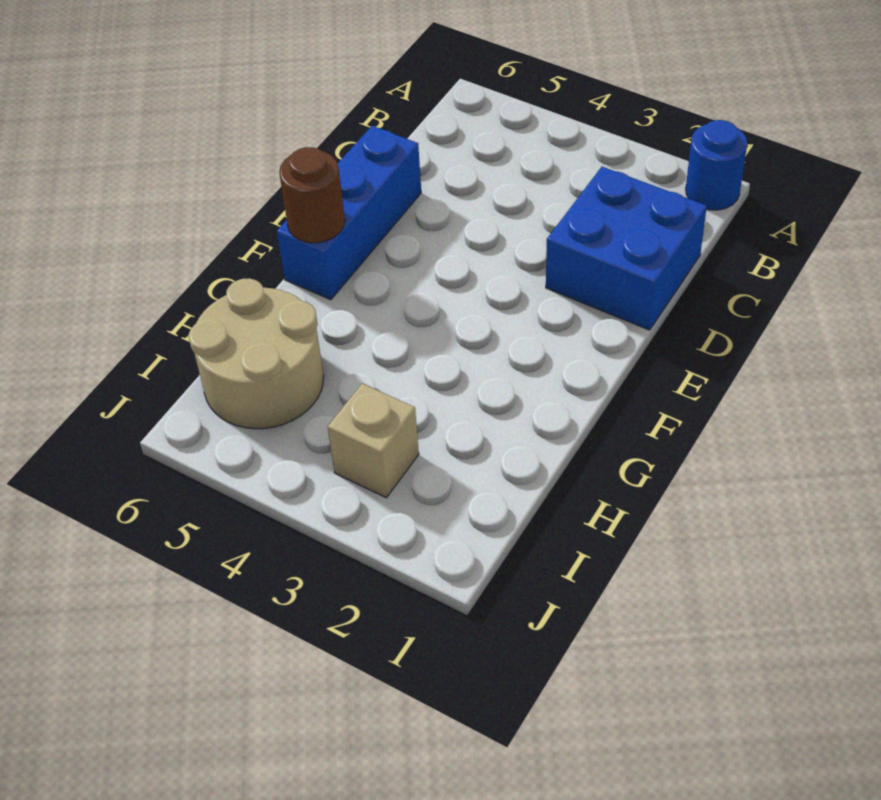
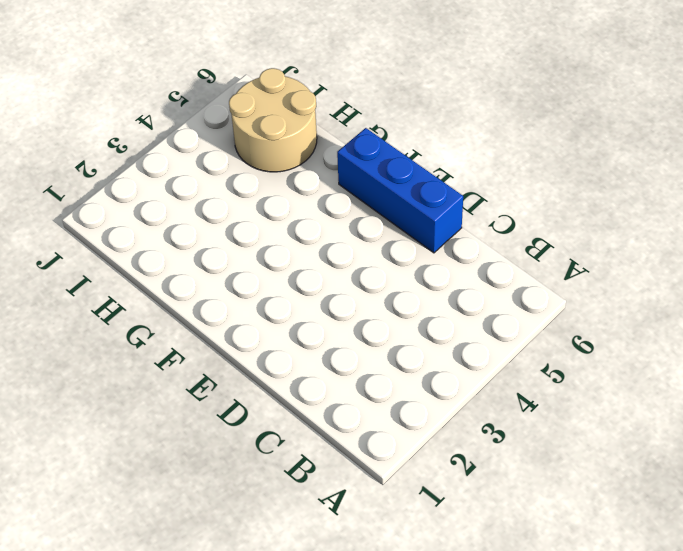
none -> blue round brick A1 level 1
none -> blue brick C1:D2 level 1

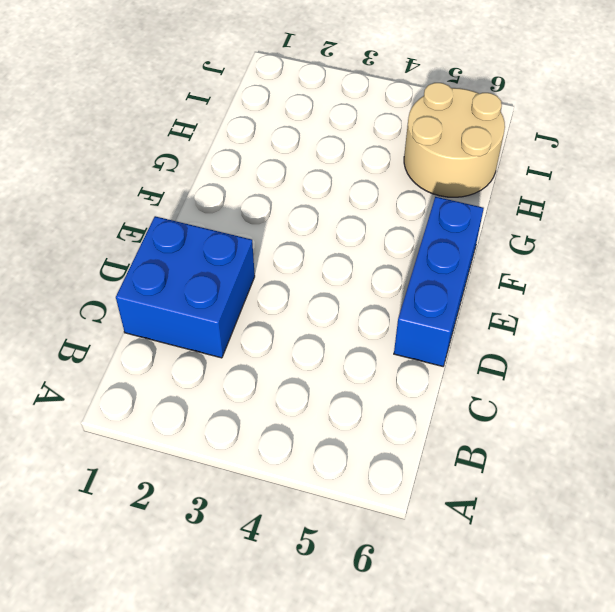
none -> blue round brick A1 level 1
none -> tan brick I3 level 1

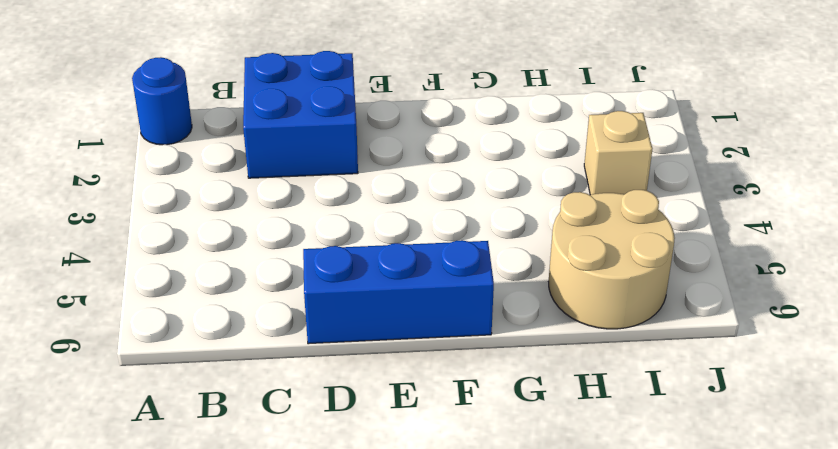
none -> brown round brick F6 level 2

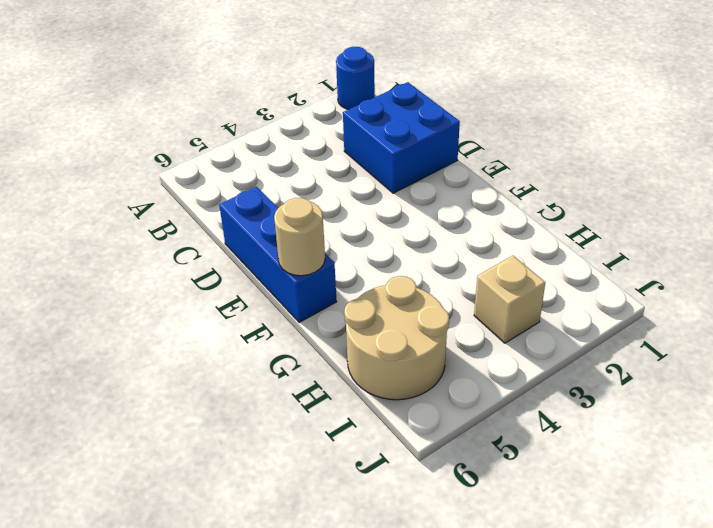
tan round brick F6 level 2 -> brown round brick F6 level 2

